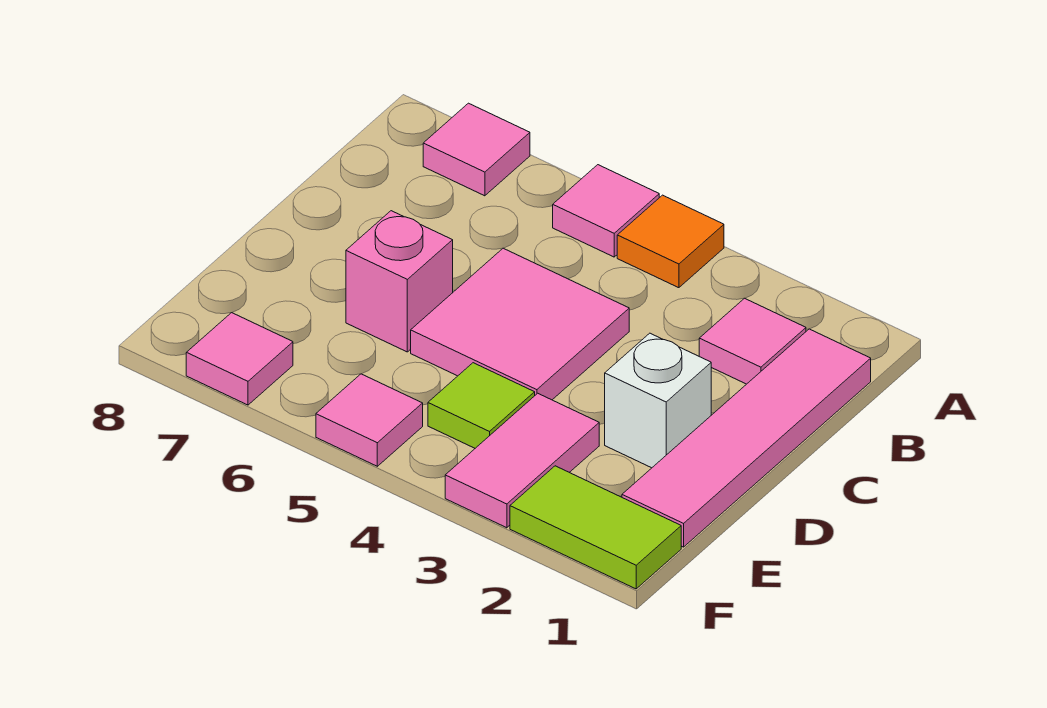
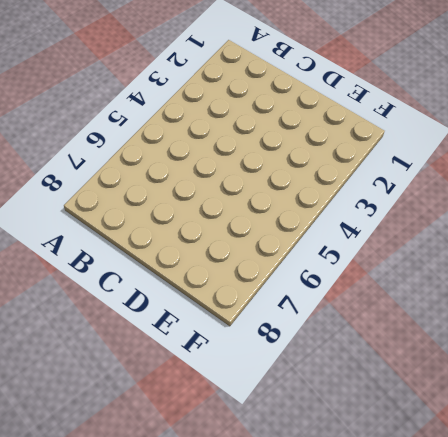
none -> orange tile A4 level 1
none -> pink tile A5 level 1
none -> pink tile A7 level 1

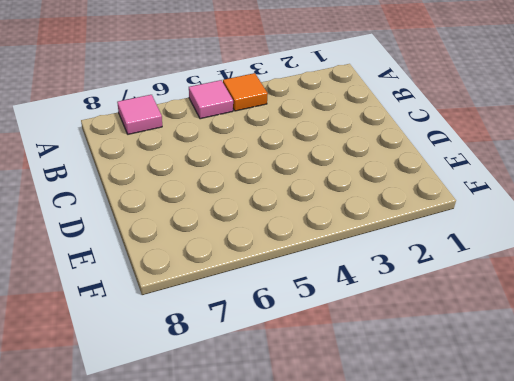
none -> pink tile B1:E1 level 1
none -> pink tile B2 level 1
none -> pink tile C4:D5 level 1

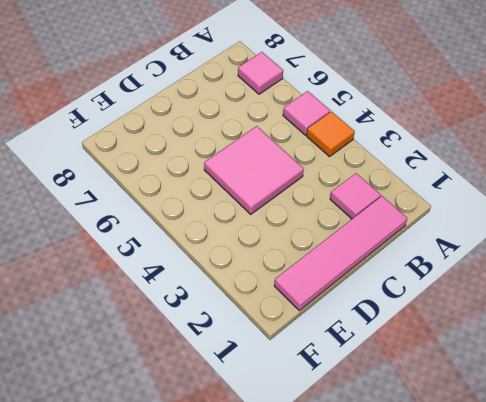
none -> white brick D2 level 1
none -> pink brick D6 level 1
none -> pink tile E3:F3 level 1

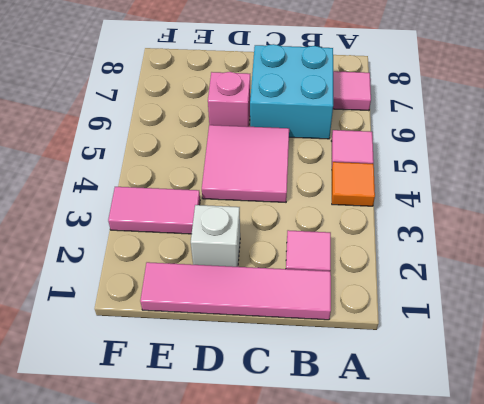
cyan brick B6:C7 level 1 -> none
none -> lime tile E4 level 1
none -> lime tile F1:F2 level 1
none -> pink tile F5 level 1

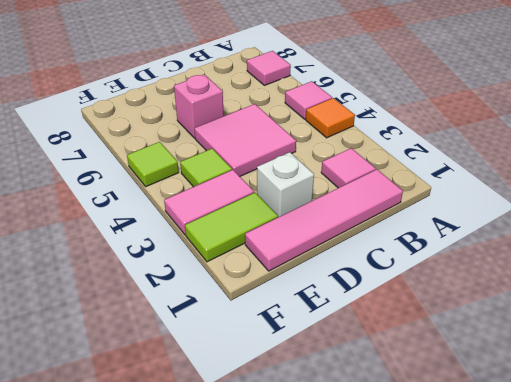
lime tile E2:F2 level 1 -> lime tile F1:F2 level 1
lime tile F5 level 1 -> pink tile F5 level 1
none -> pink tile F7 level 1

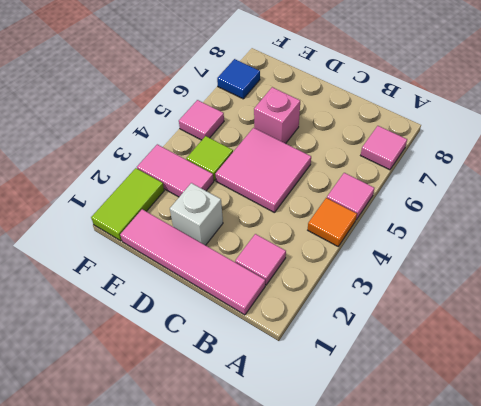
blue tile F7 level 1 -> pink tile F7 level 1

